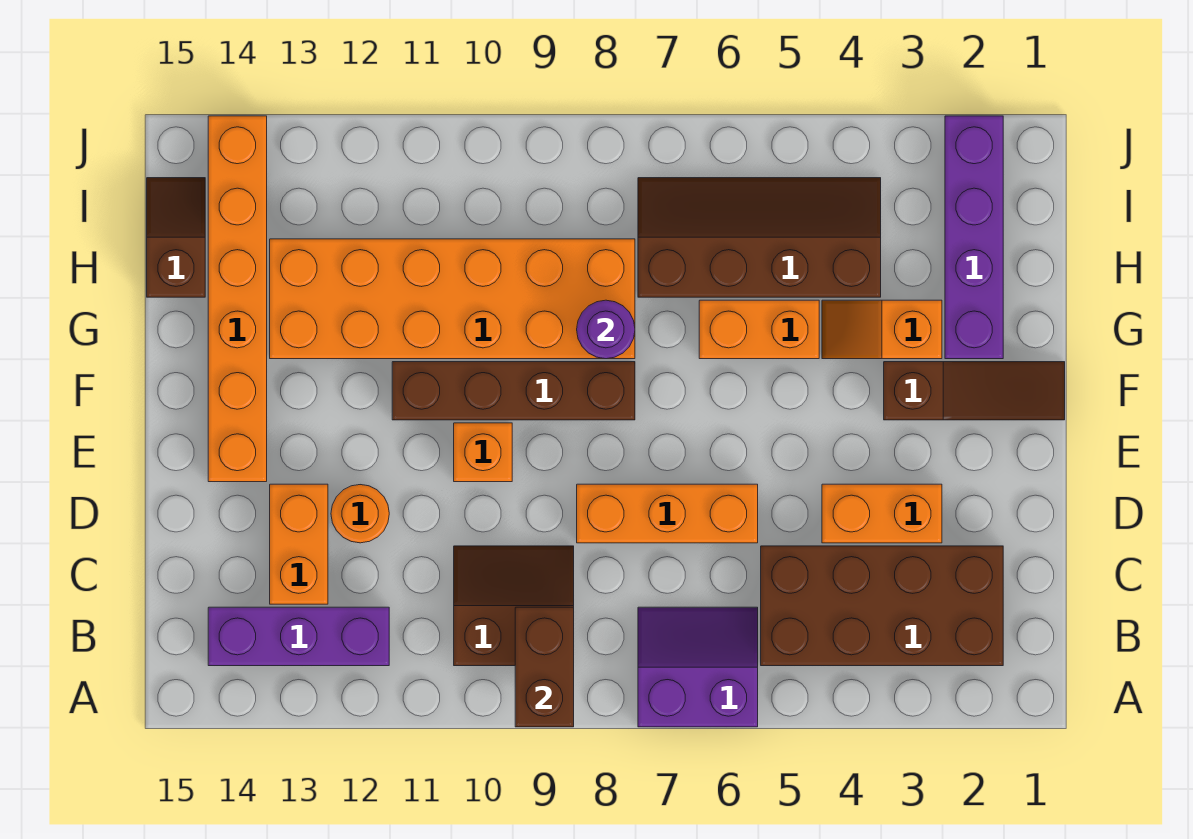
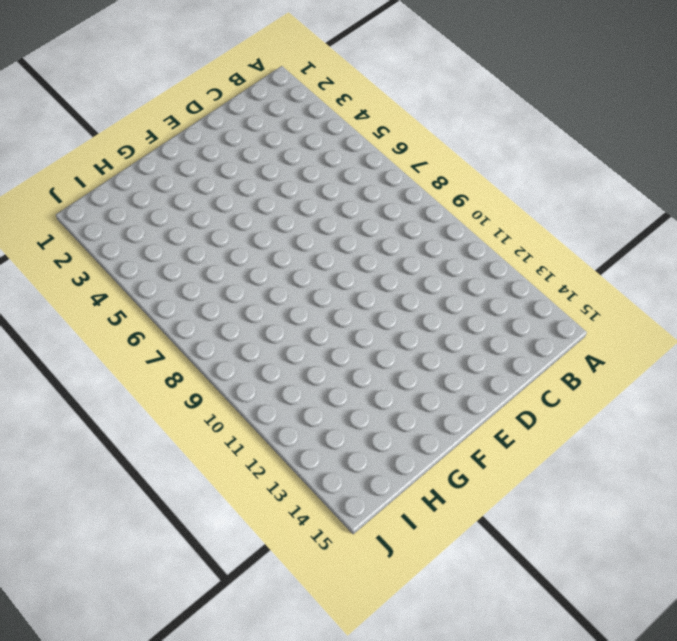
none -> purple slope A6:B7 level 1 top A
none -> brown brick B2:C5 level 1
none -> brown slope B9:C10 level 1 top B

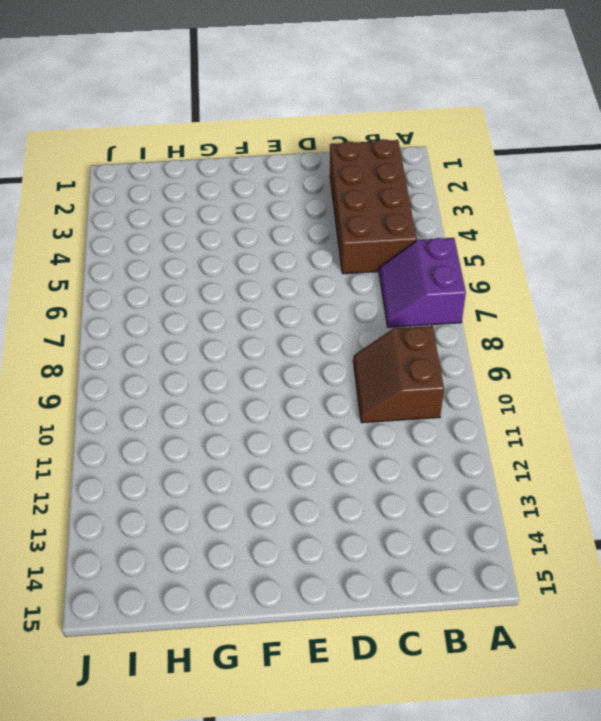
none -> purple brick B12:B14 level 1
none -> orange brick C13:D13 level 1
none -> orange brick D3:D4 level 1

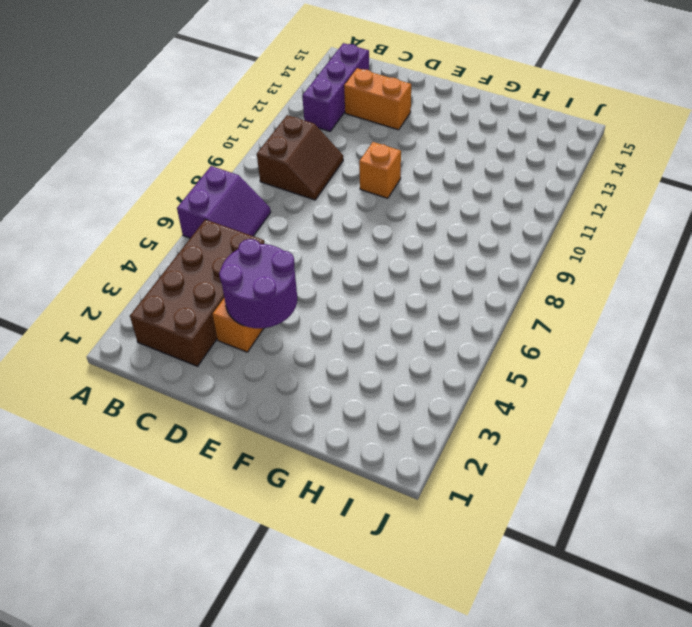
purple round brick D3:E4 level 2 -> none
none -> orange brick D6:D8 level 1
none -> orange round brick D12 level 1
none -> orange brick E14:J14 level 1

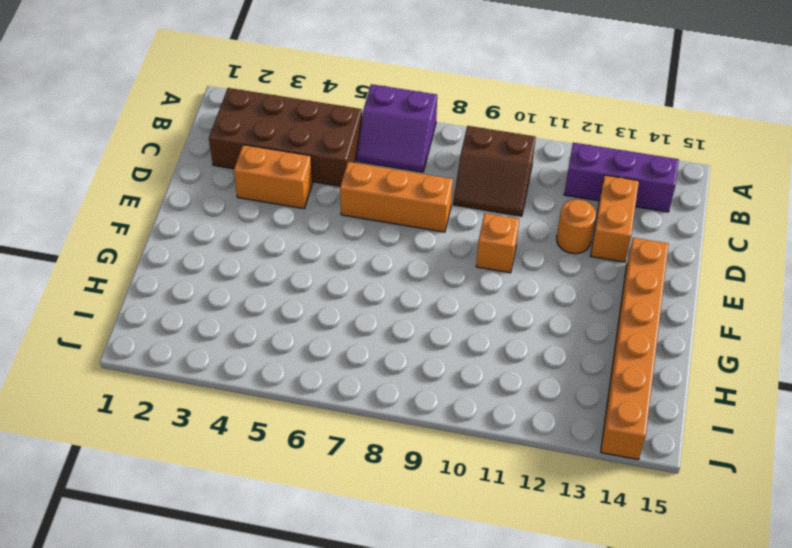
none -> brown slope F1:F3 level 1 top 3
none -> brown brick F8:F11 level 1
none -> purple brick G2:J2 level 1

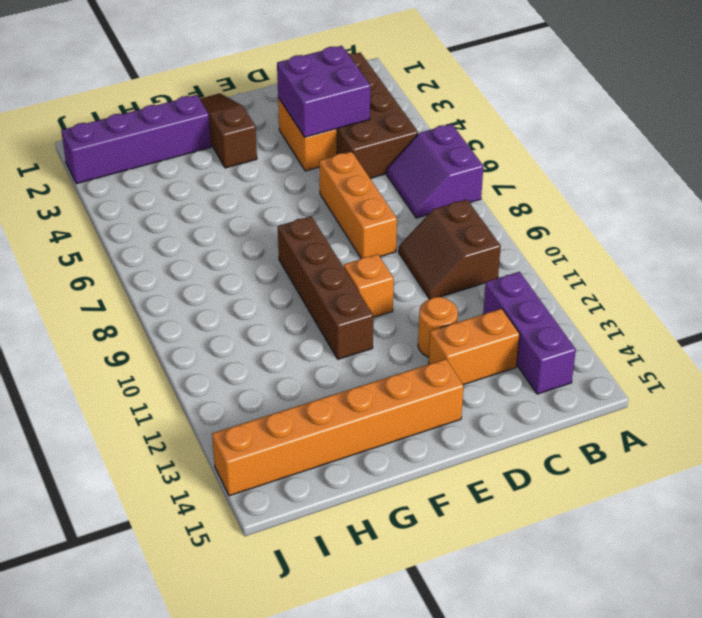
purple brick C3:D4 level 2 -> none
none -> orange slope G3:G4 level 1 top 3
none -> orange brick G5:G6 level 1
none -> orange brick G8:H13 level 1

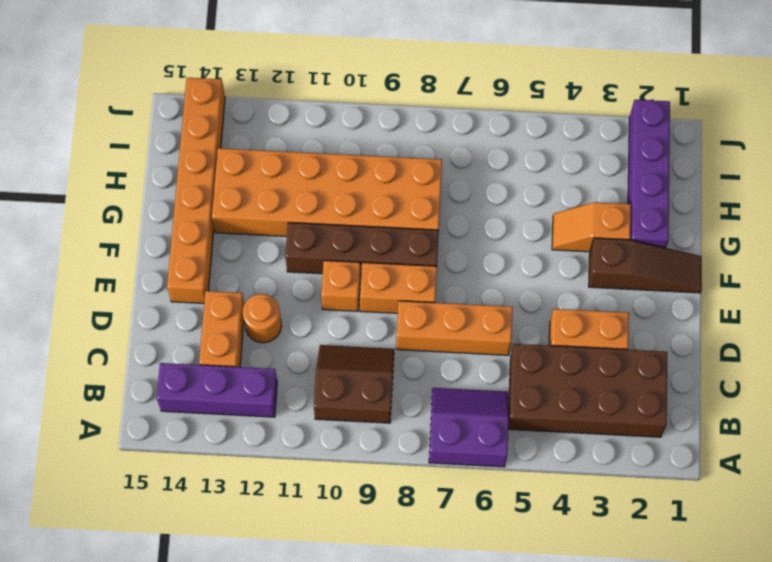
orange brick E8:E9 level 1 -> orange brick G5:G6 level 1
none -> brown slope H4:I7 level 1 top H
none -> brown slope H15:I15 level 1 top H
none -> brown brick A9:B9 level 2

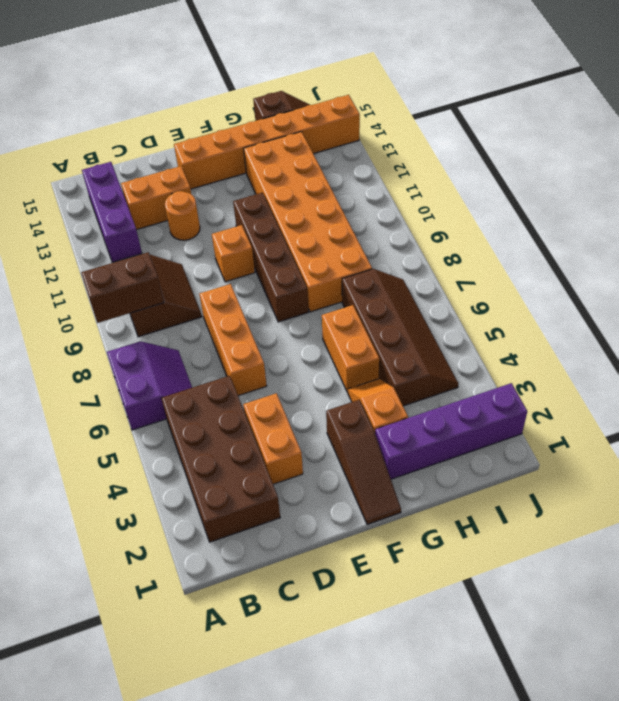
none -> purple round brick G8 level 2

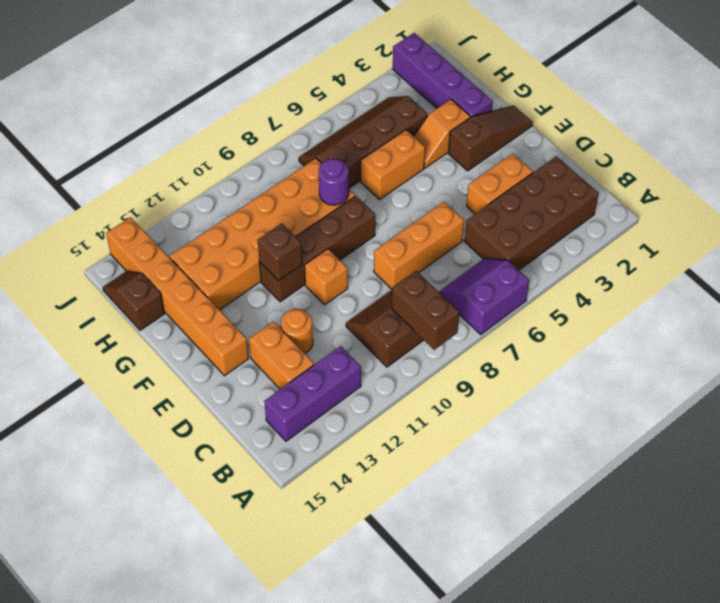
brown brick F11 level 2 -> none

